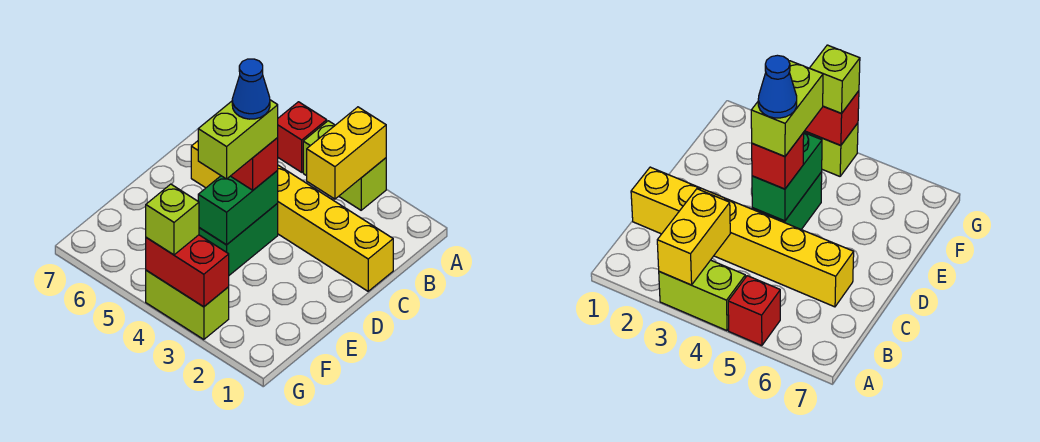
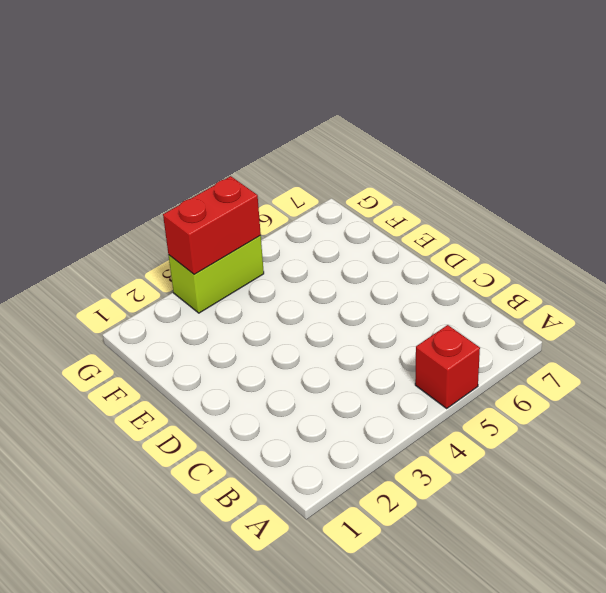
none -> lime brick A3:A4 level 1
none -> yellow brick C1:C6 level 1
none -> green brick D4:E4 level 1

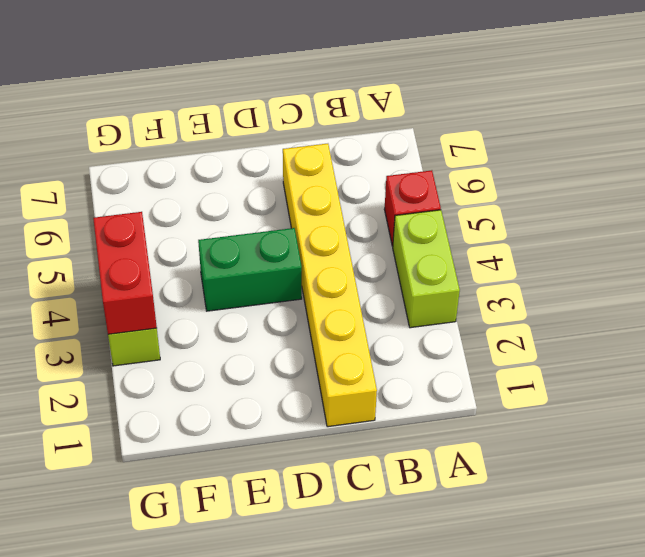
none -> yellow brick A3:B3 level 2
none -> green brick D4:E4 level 2
none -> red brick D4 level 3

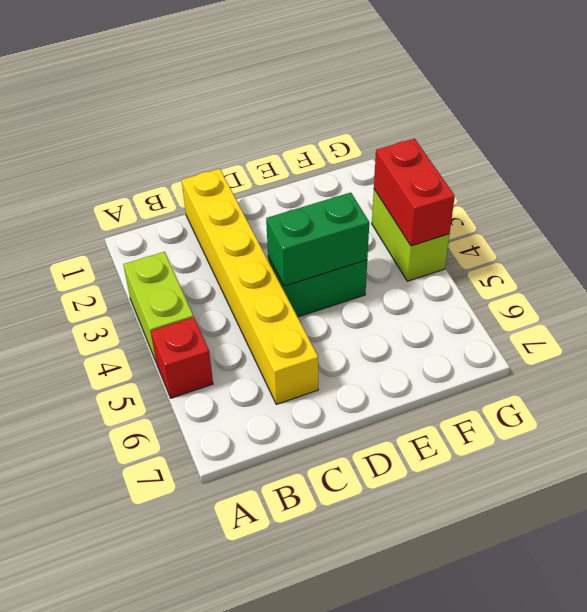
none -> yellow brick A3:B3 level 2
none -> red brick D4 level 3
none -> lime brick G4 level 3

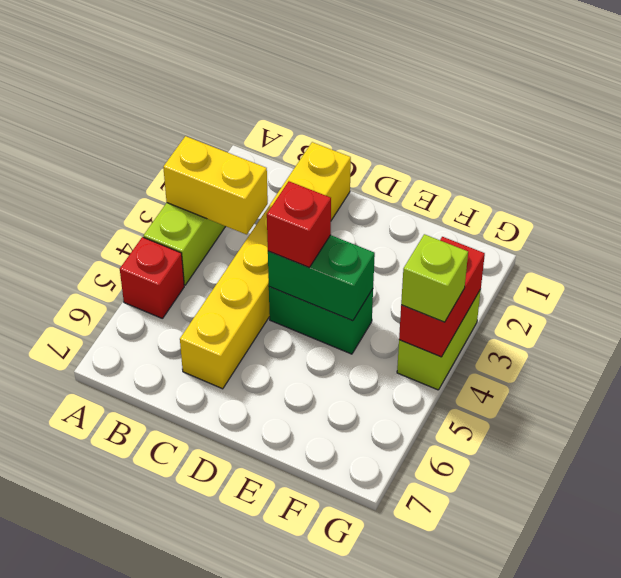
none -> lime brick D4:E4 level 4
none -> blue cone D4 level 5

